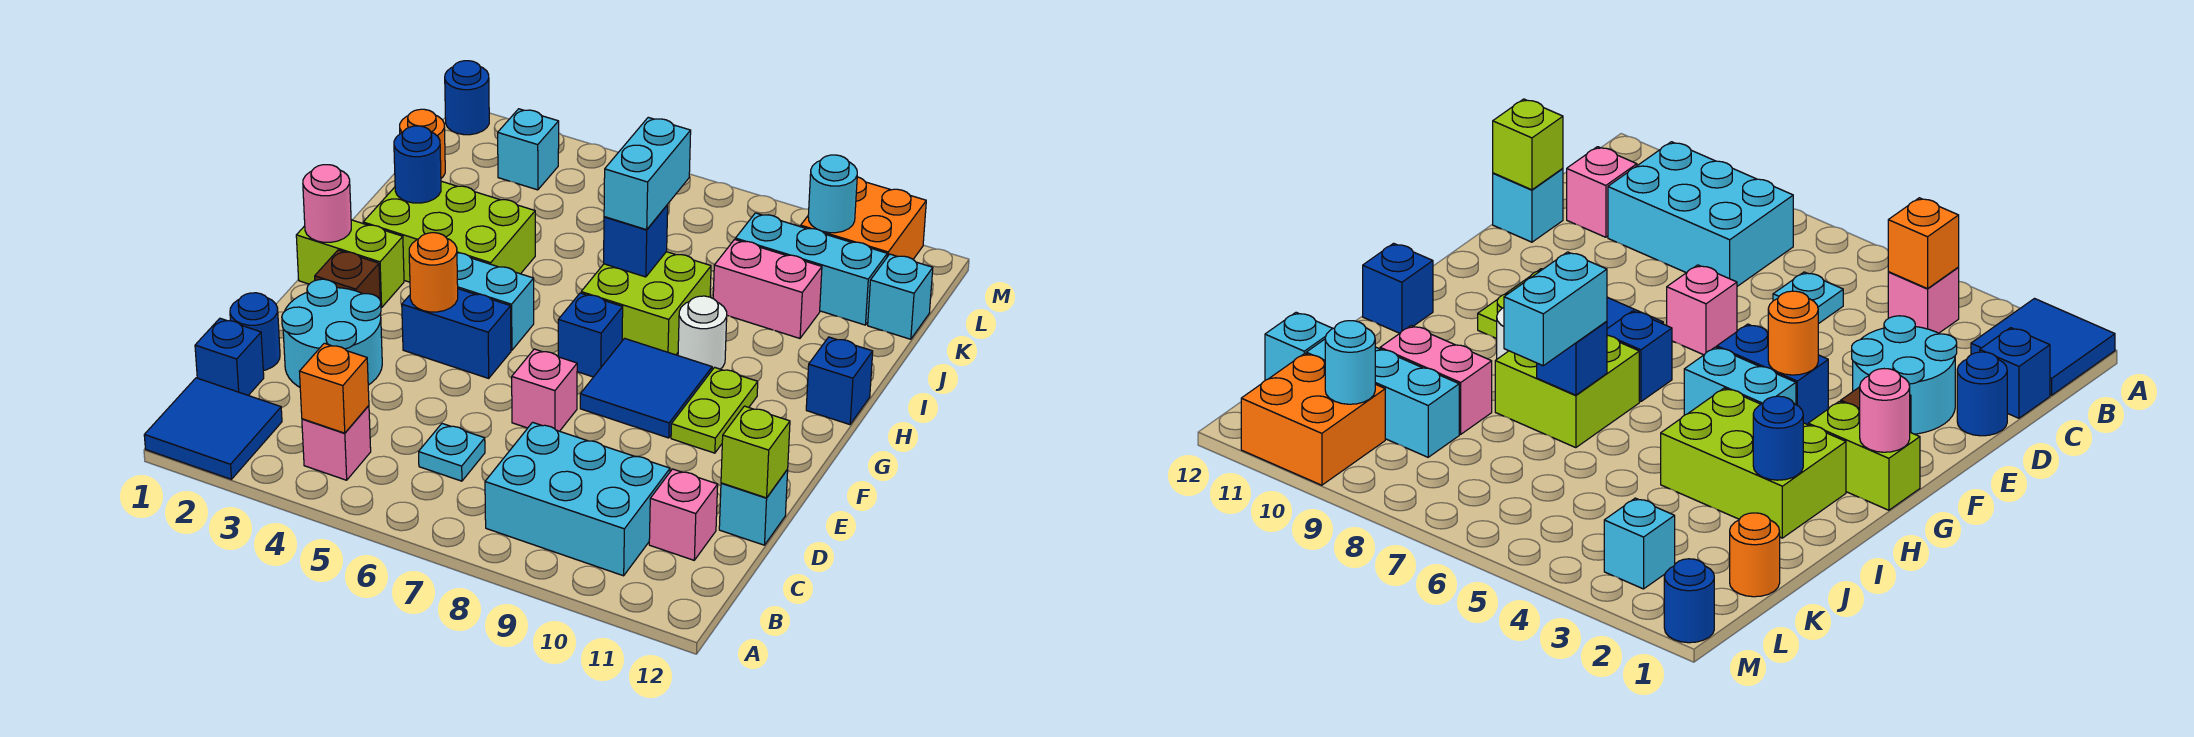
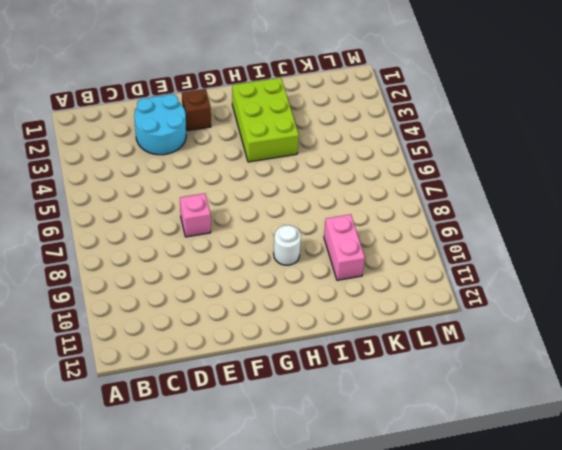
none -> blue tile A1:B2 level 1
none -> pink brick B4 level 1
none -> cyan brick B8:C10 level 1
none -> blue brick C1 level 1

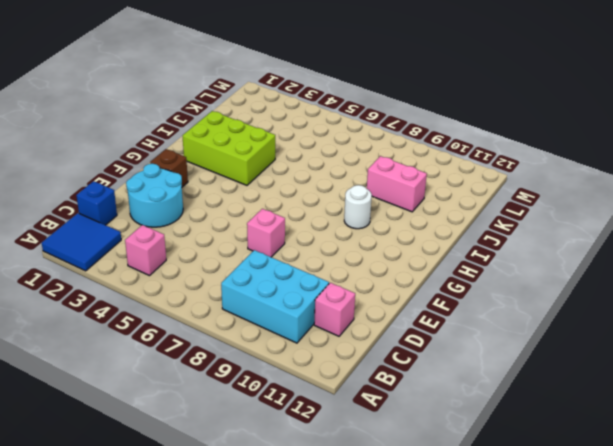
none -> cyan plate C6 level 1
none -> blue round brick D1 level 1
none -> cyan brick D12 level 1
none -> blue brick F4:F5 level 1

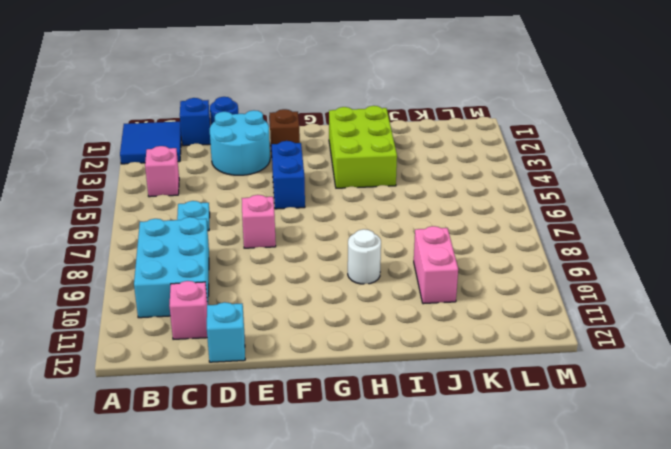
none -> blue tile F8:G9 level 1
none -> lime plate F10:G10 level 1
none -> lime brick G1:G2 level 1
none -> cyan brick G4:G5 level 1

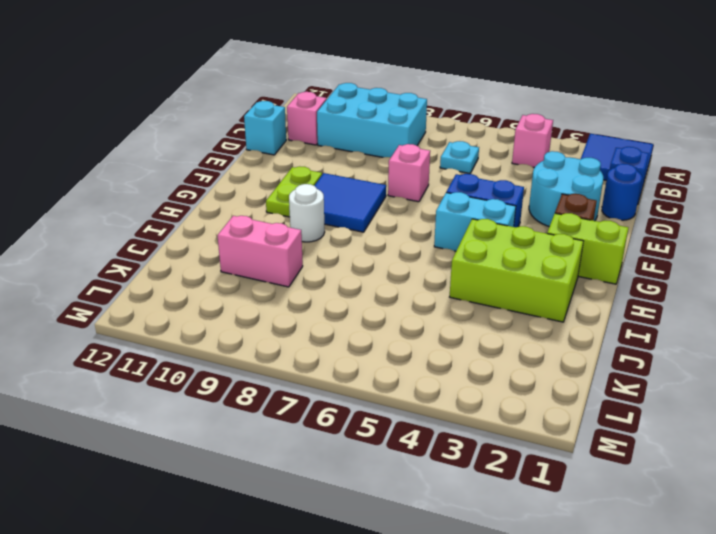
none -> blue brick G7 level 1
none -> lime brick H7:I8 level 1
none -> blue brick H12 level 1
none -> orange round brick K1 level 1

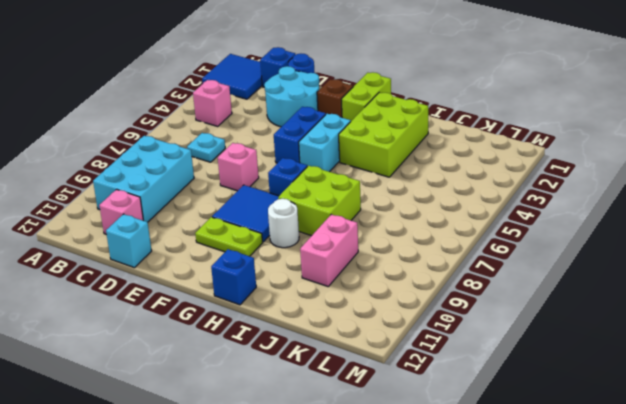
none -> orange round brick K1 level 1
none -> cyan brick K9:K11 level 1
none -> cyan brick K12 level 1
none -> cyan brick L3 level 1

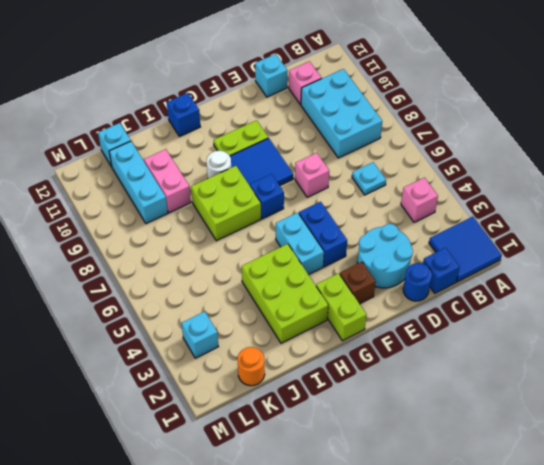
none -> orange brick L10:M11 level 1
none -> blue round brick M1 level 1
none -> orange brick B4 level 2
none -> lime brick D12 level 2

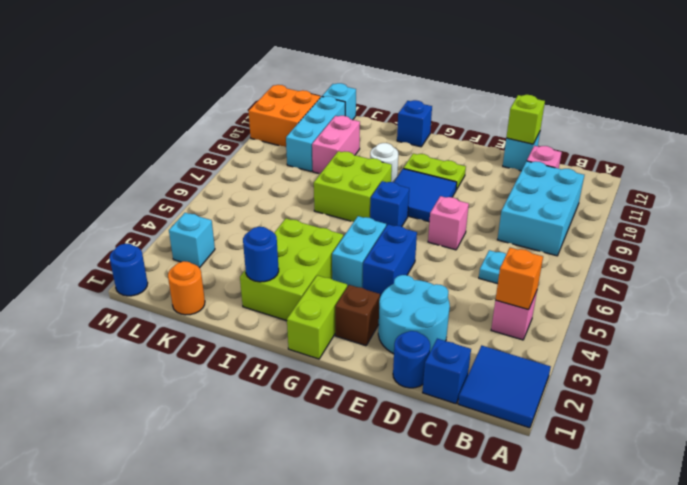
none -> orange round brick F4 level 2
none -> pink round brick G1 level 2
none -> blue brick I7 level 2
none -> cyan round brick L10 level 2

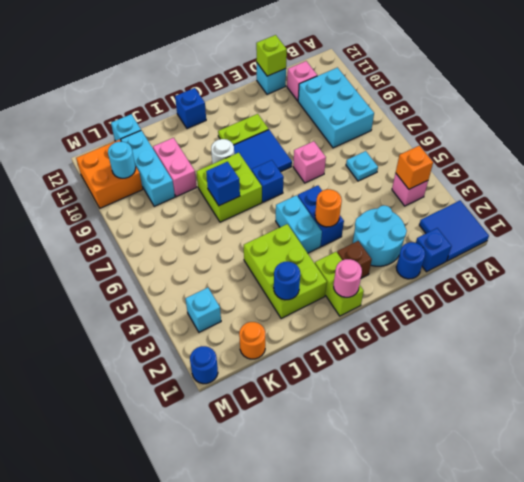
none -> cyan brick I7:J7 level 3

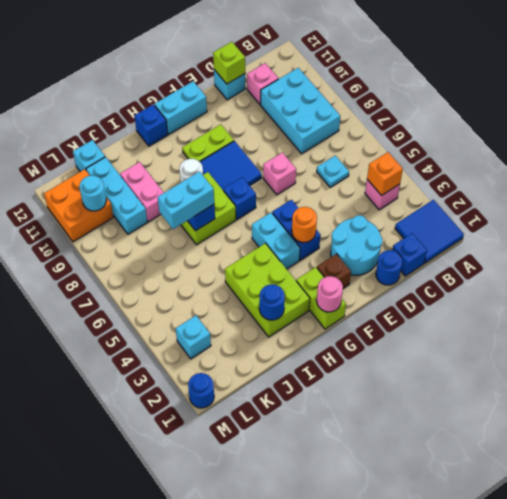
cyan brick F12:G12 level 1 -> none
none -> orange round brick K1 level 1

